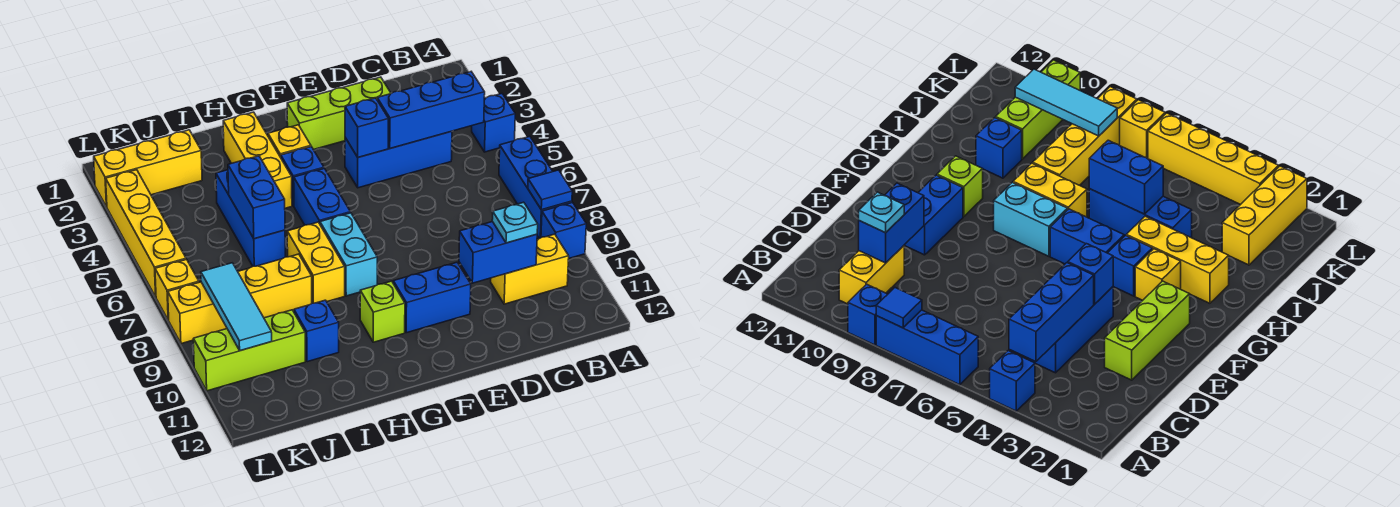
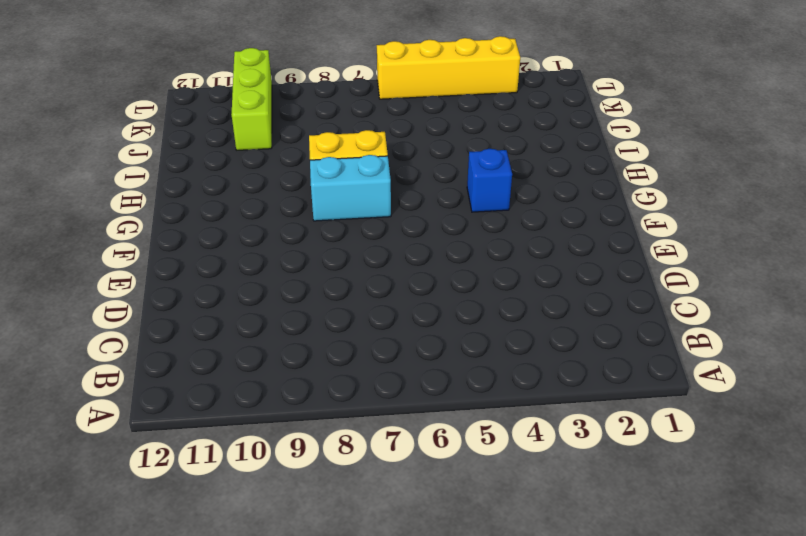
none -> blue brick A4 level 1
none -> blue brick A6:A8 level 1
none -> blue brick A9 level 1

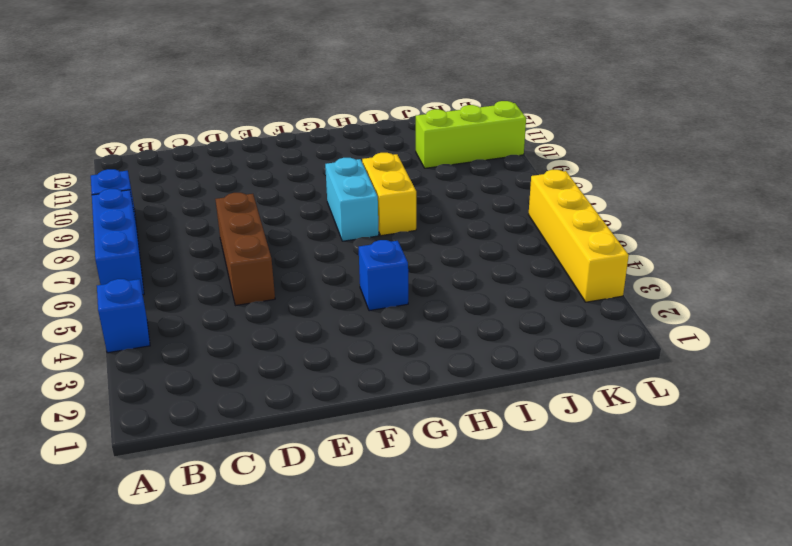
brown brick D5:D7 level 1 -> none
none -> yellow brick B10:C10 level 1
none -> blue brick C4:E4 level 1
none -> lime brick D2:F2 level 1

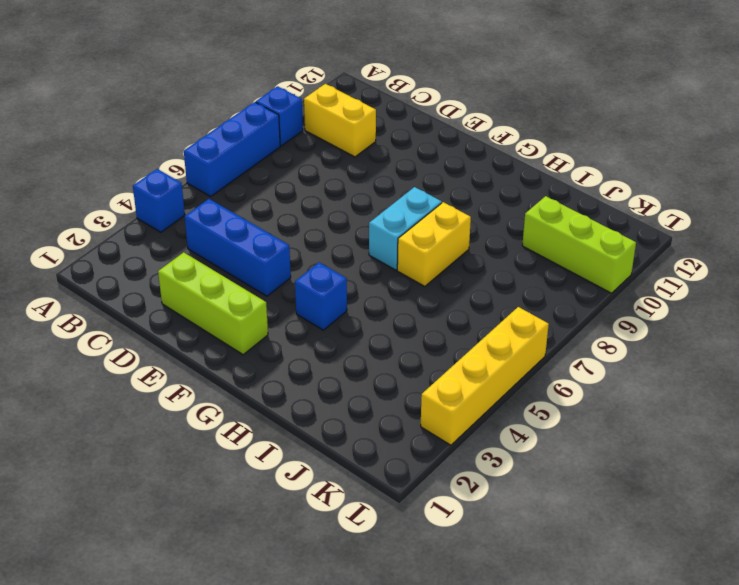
none -> blue brick E10:F10 level 1
none -> yellow brick G3 level 1
none -> blue brick G5:G6 level 1

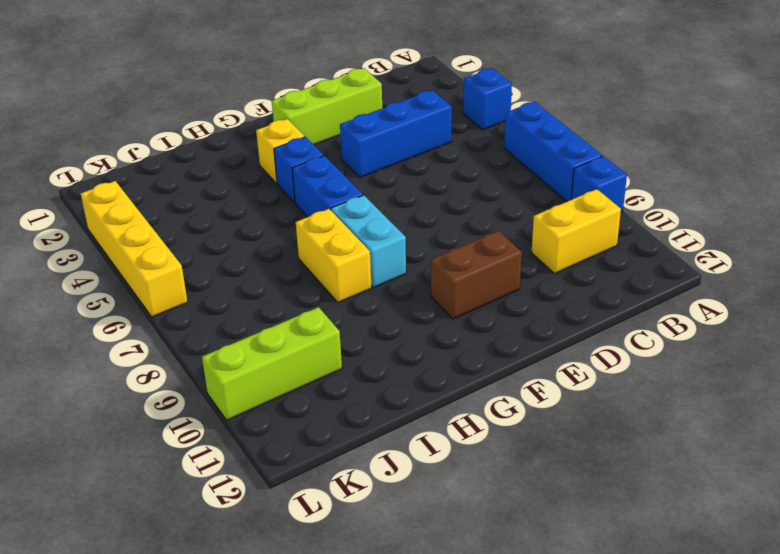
brown brick E10:F10 level 1 -> blue brick E10:F10 level 1
none -> lime brick G10 level 1
none -> yellow brick H2:H4 level 1
none -> blue brick I4:I6 level 1

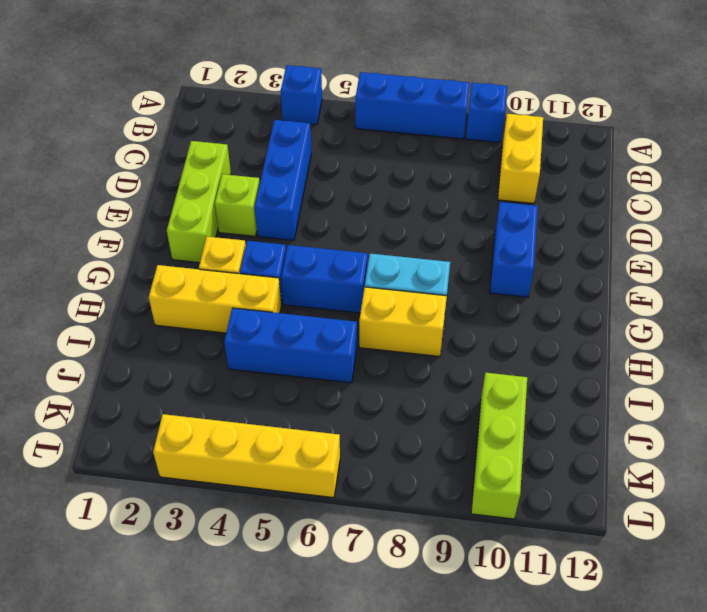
lime brick E3 level 1 -> lime brick G10 level 1
none -> yellow brick I8:L8 level 1
none -> blue brick I10 level 1
none -> yellow brick J2:L2 level 1

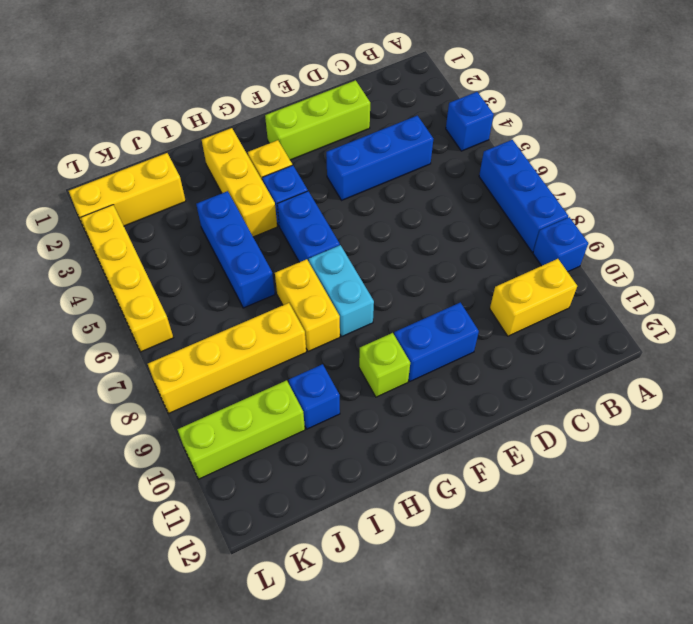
none -> yellow brick L7 level 1
none -> blue tile A8 level 2
none -> blue brick B4:D4 level 2

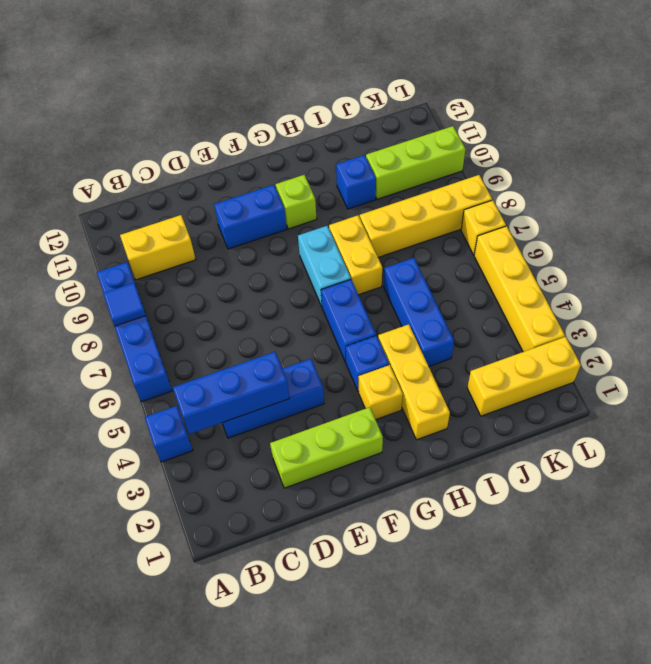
none -> blue brick C10:D10 level 2
none -> blue brick E4 level 2
none -> blue brick I5:I6 level 2

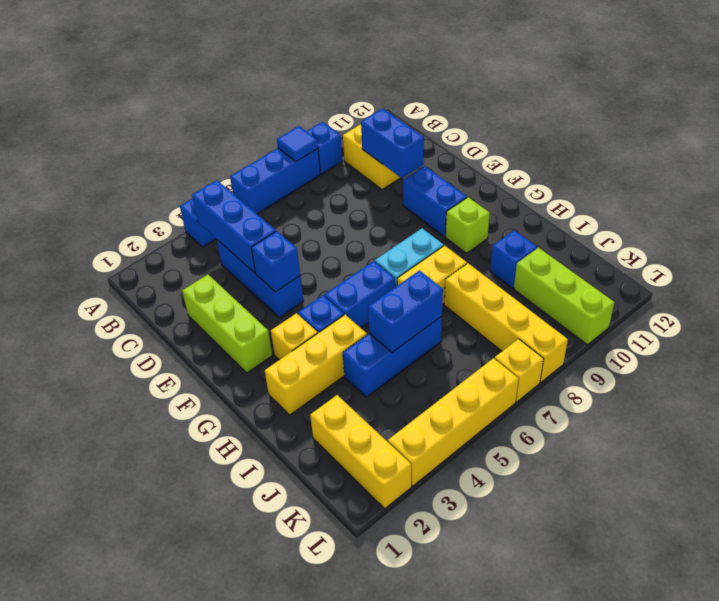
none -> cyan tile K8:K10 level 2
none -> cyan plate C10 level 3

